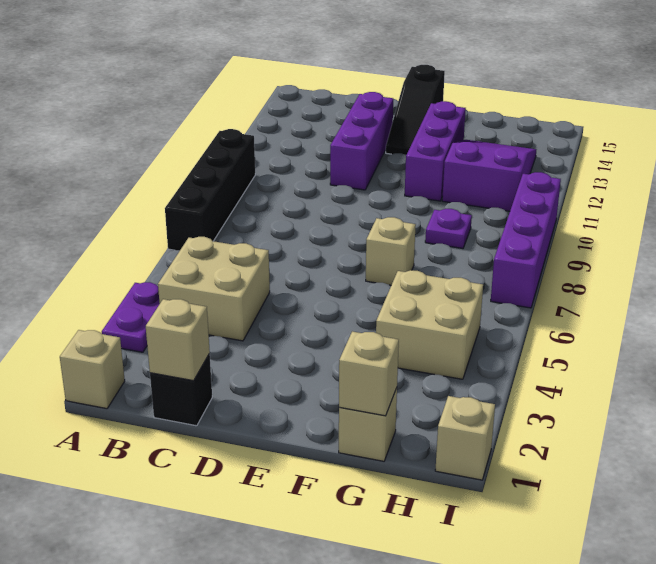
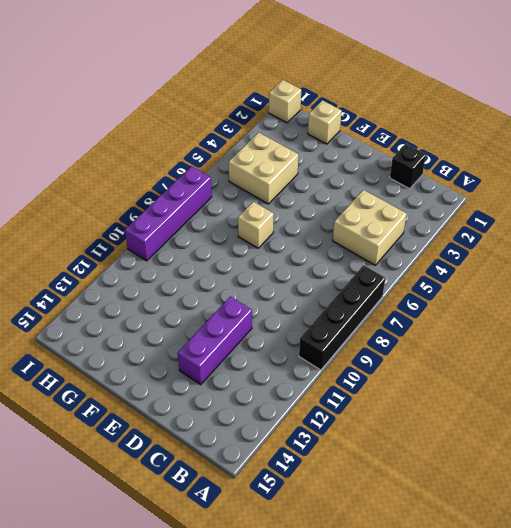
none -> tan brick A1 level 1
none -> purple plate A3:A4 level 1
none -> black slope E13:E15 level 1 top 15

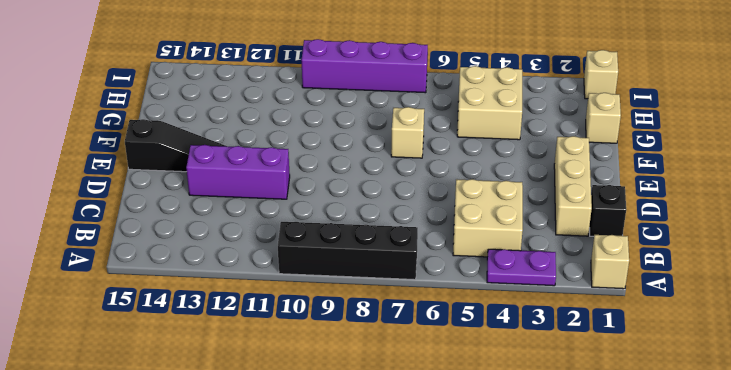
tan brick C2:E2 level 1 -> none
none -> purple brick F11:F13 level 1
none -> purple plate G9 level 1
none -> purple slope G11:H13 level 1 top 11

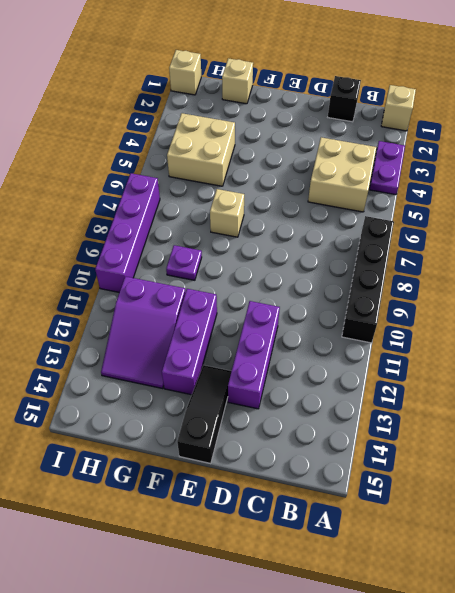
none -> tan brick C1 level 2
none -> tan brick G1 level 2

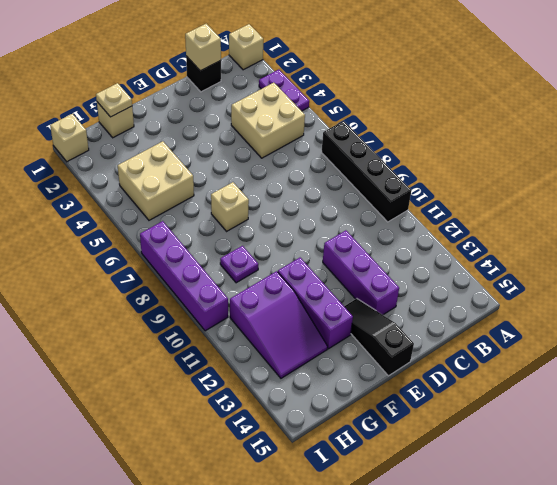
tan plate G1 level 2 -> tan brick G1 level 2

